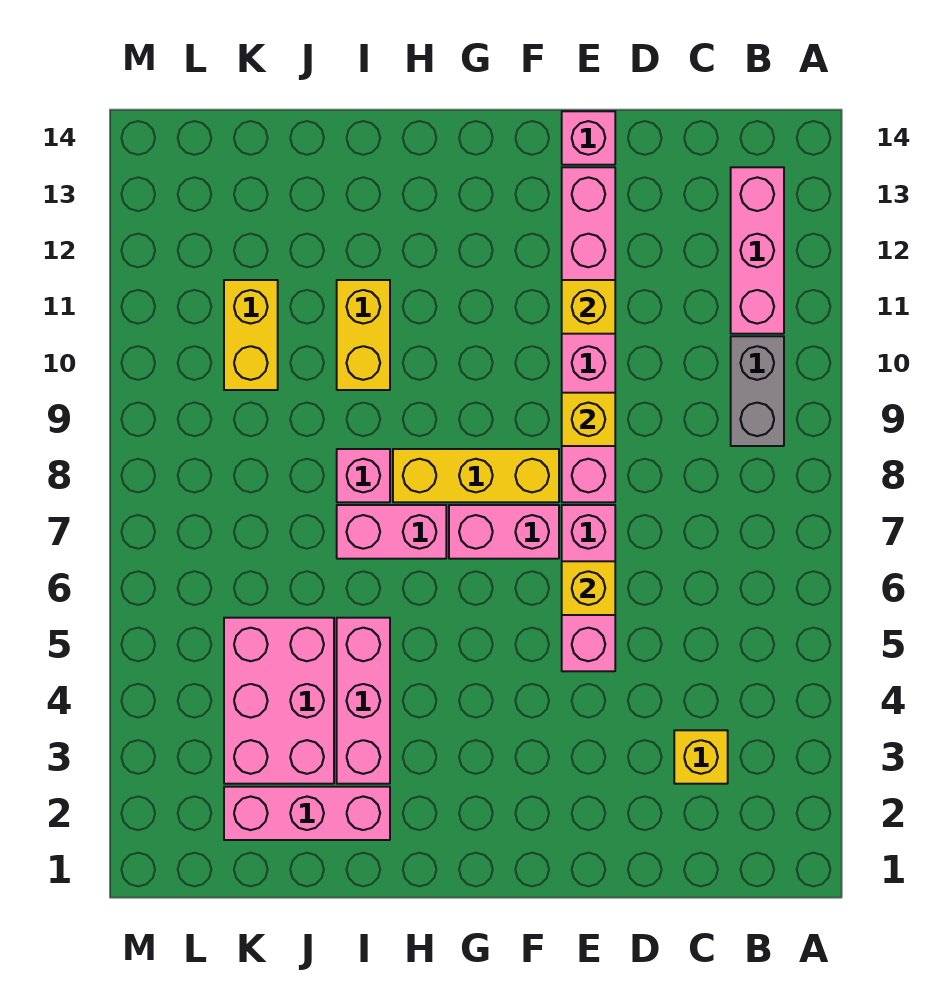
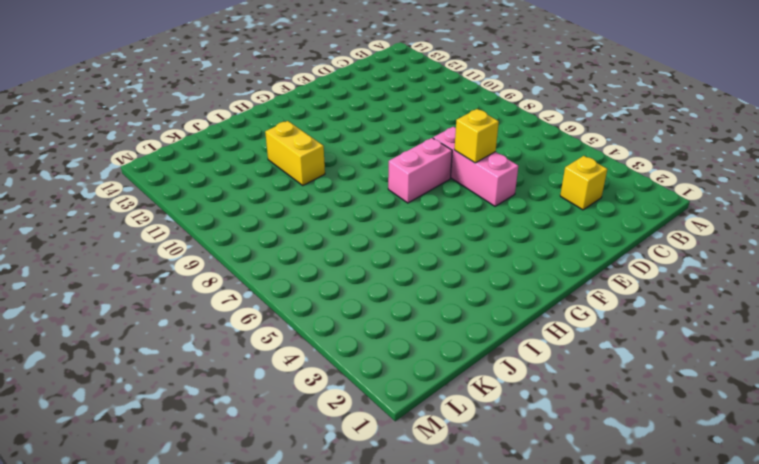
none -> grey brick B9:B10 level 1
none -> pink brick B11:B13 level 1
none -> pink brick E8:E13 level 1

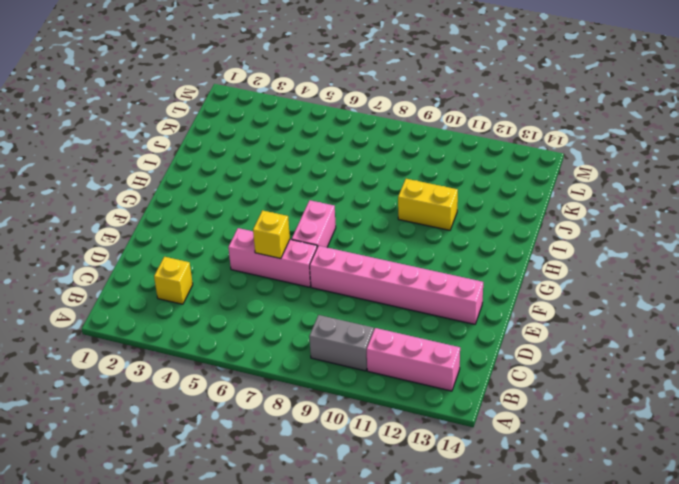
none -> pink brick E14 level 1
none -> yellow brick F8:H8 level 1
none -> pink brick H7:I7 level 1

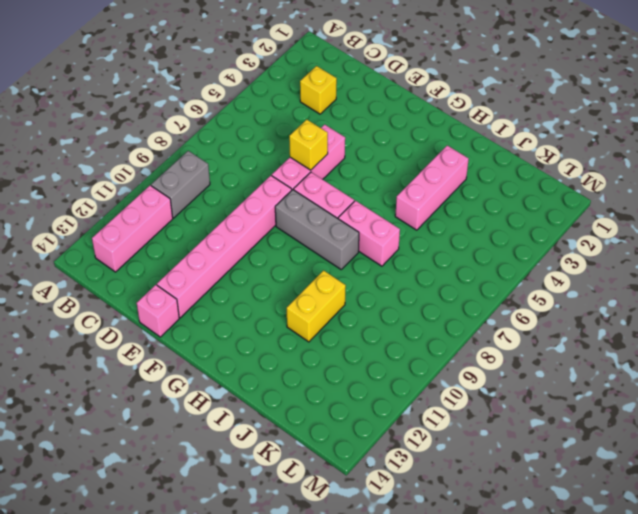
grey brick F8:H8 level 1 -> yellow brick F8:H8 level 1
none -> pink brick I2:K2 level 1
none -> pink brick I8 level 1
none -> pink brick J3:K5 level 1

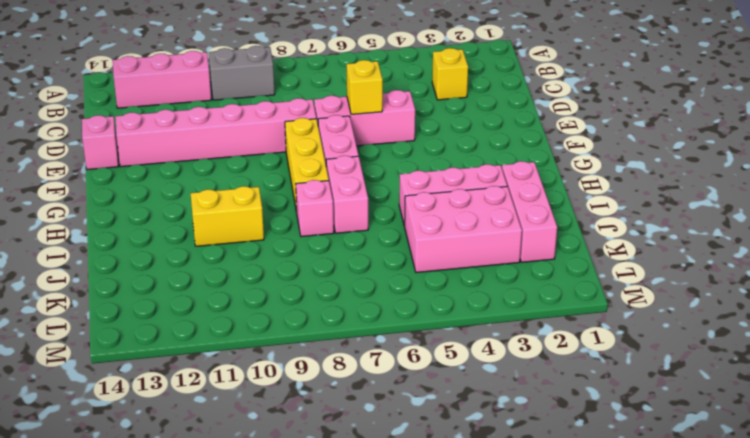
none -> yellow brick K10:K11 level 1
none -> yellow brick E9 level 2
none -> yellow brick E11 level 2

